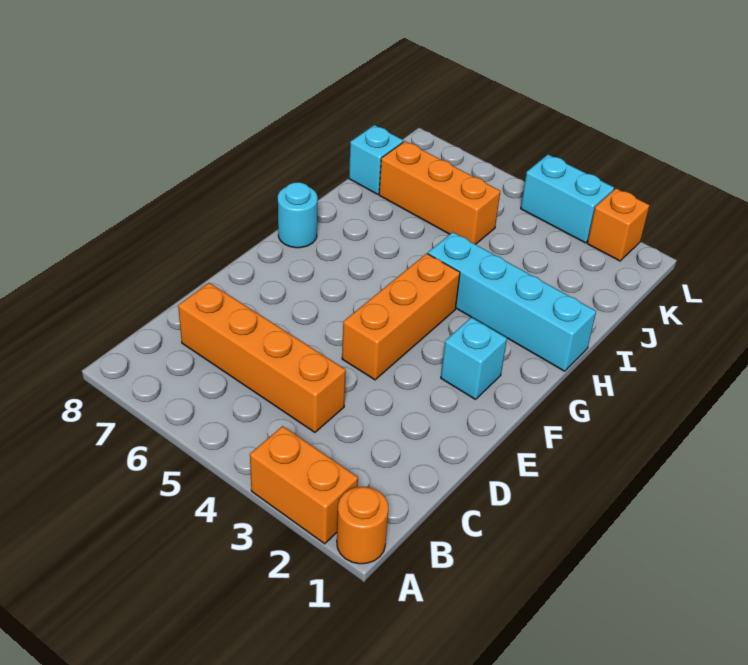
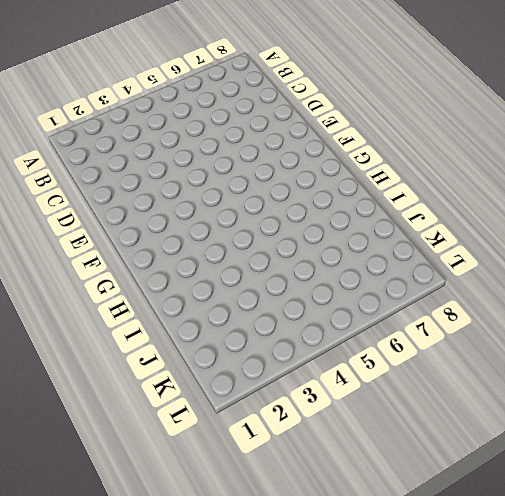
none -> orange round brick A1 level 1
none -> orange brick A2:A3 level 1

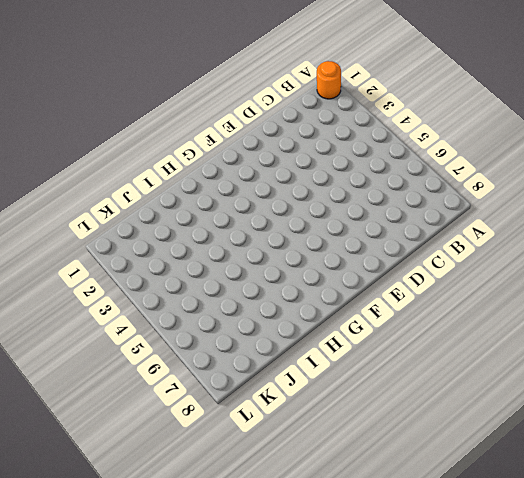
none -> orange brick A2:A3 level 1
none -> orange brick C4:C7 level 1

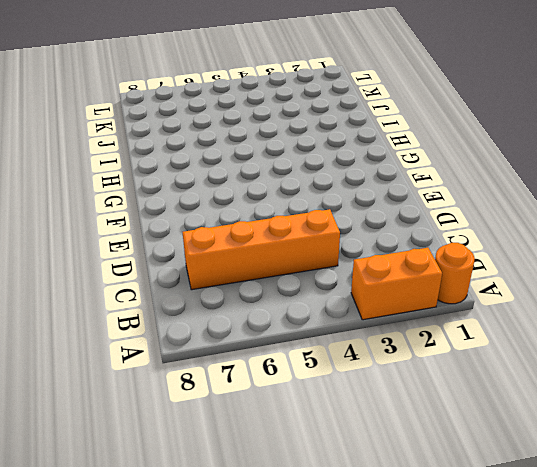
none -> orange brick E4:G4 level 1
none -> cyan brick F2 level 1

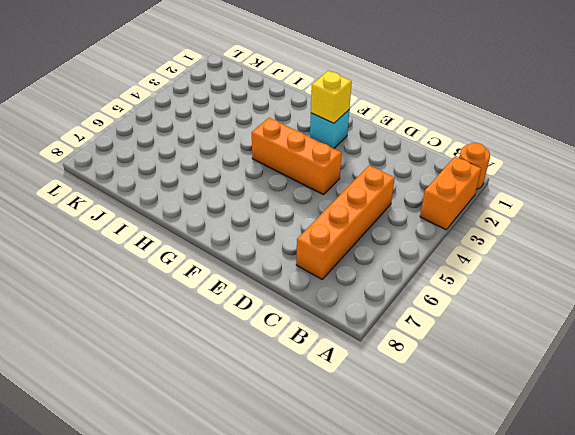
yellow brick F2 level 2 -> none
none -> cyan round brick G8 level 1
none -> cyan brick H1:H4 level 1

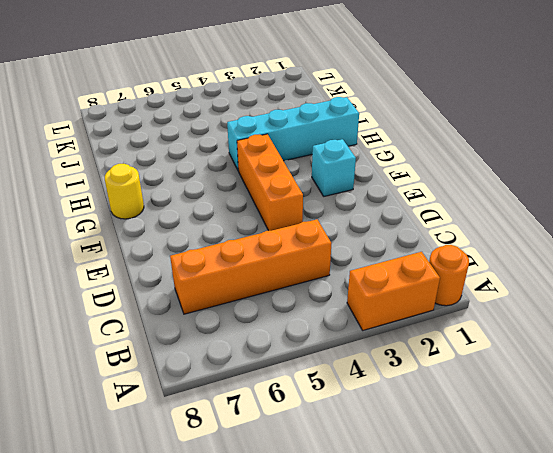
yellow round brick G8 level 1 -> cyan round brick G8 level 1
none -> orange brick J5:J7 level 1
none -> cyan brick J8 level 1

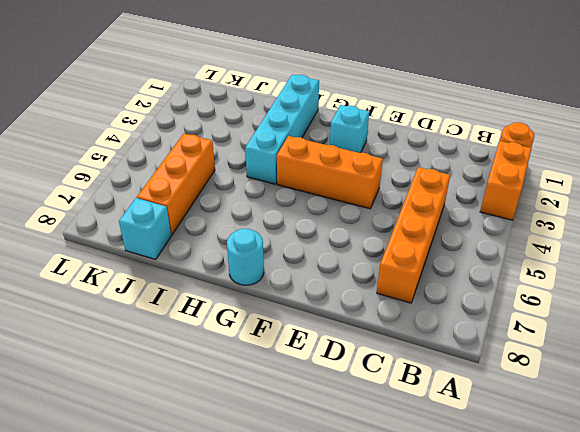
none -> orange brick L2 level 1
none -> cyan brick L3:L4 level 1

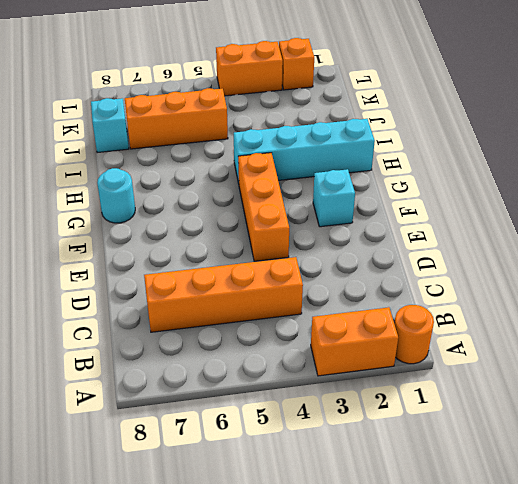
orange brick L3:L4 level 1 -> cyan brick L3:L4 level 1

